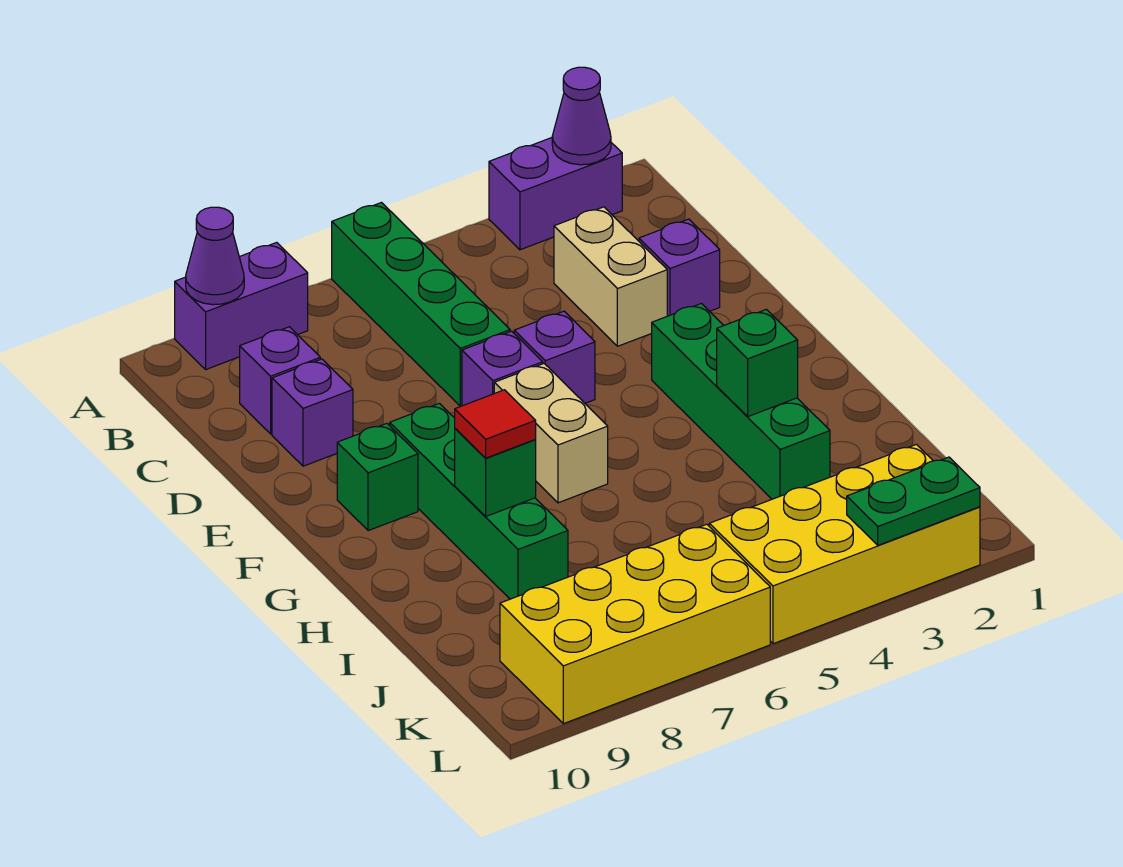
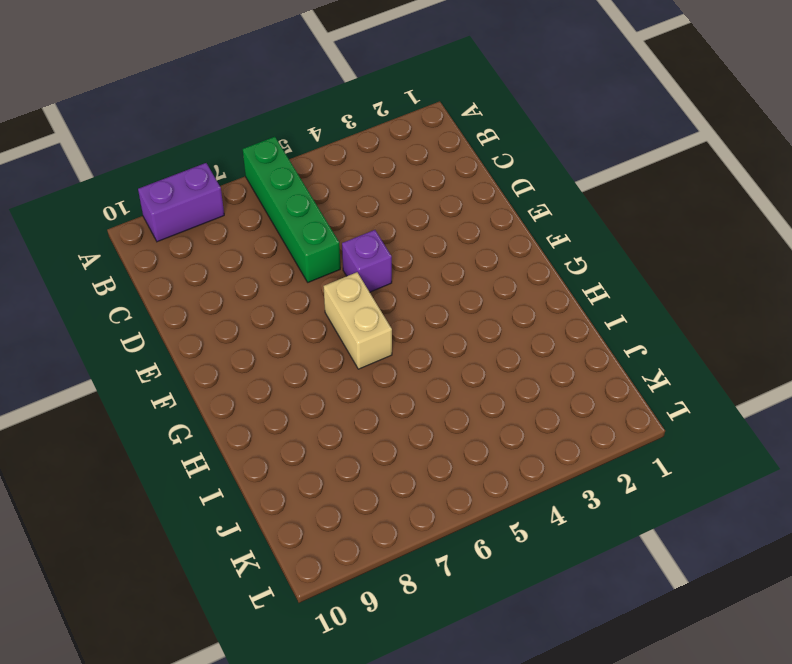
none -> purple brick A2:A3 level 1
none -> tan brick C3:D3 level 1
none -> purple brick C9 level 1

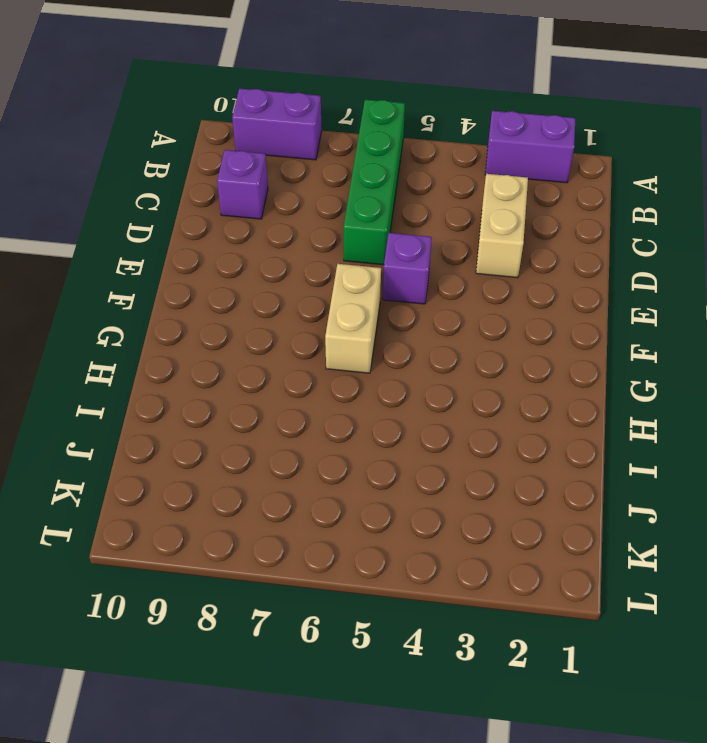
none -> purple brick D2 level 1
none -> purple brick D9 level 1
none -> purple brick E6 level 1

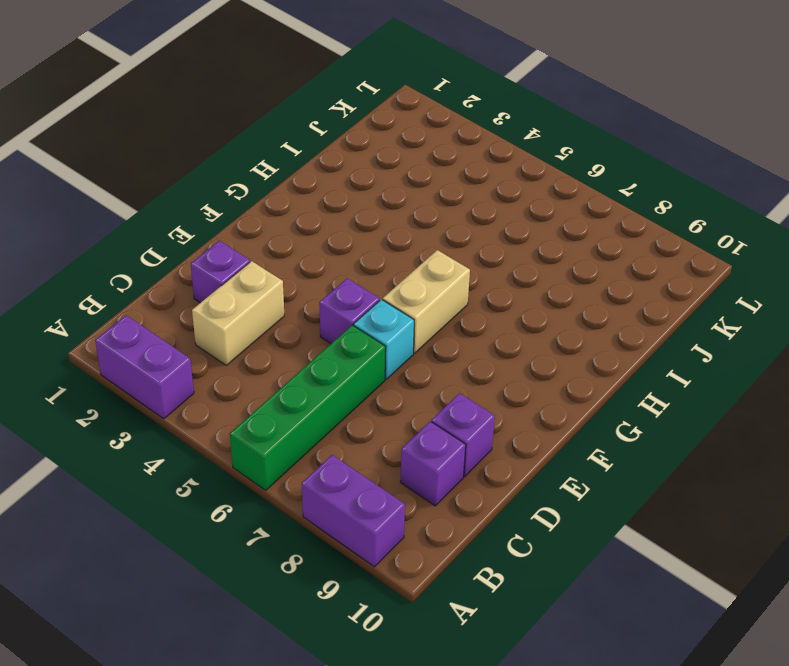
cyan brick E6 level 1 -> purple brick E6 level 1
none -> green brick F3:I3 level 1
none -> green brick F8:I8 level 1
none -> green brick F9 level 1

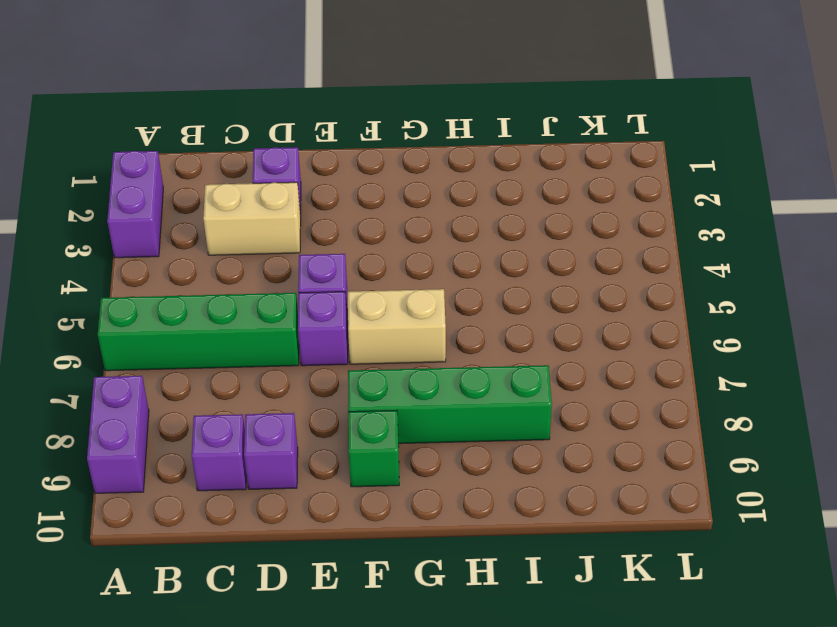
none -> green brick F3:I3 level 1
none -> yellow brick K2:L5 level 1
none -> yellow brick K6:L9 level 1

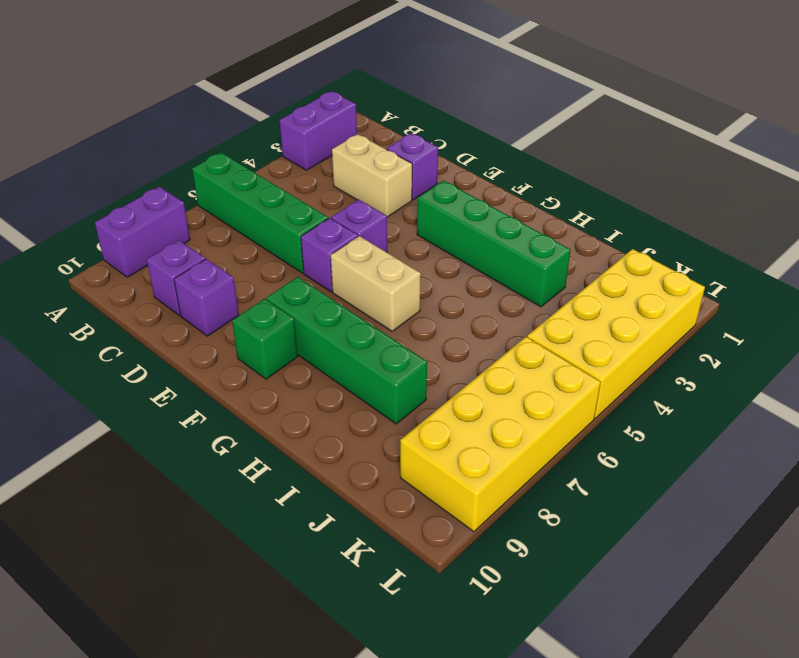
none -> purple cone A2 level 2
none -> purple cone A9 level 2
none -> green brick H3 level 2

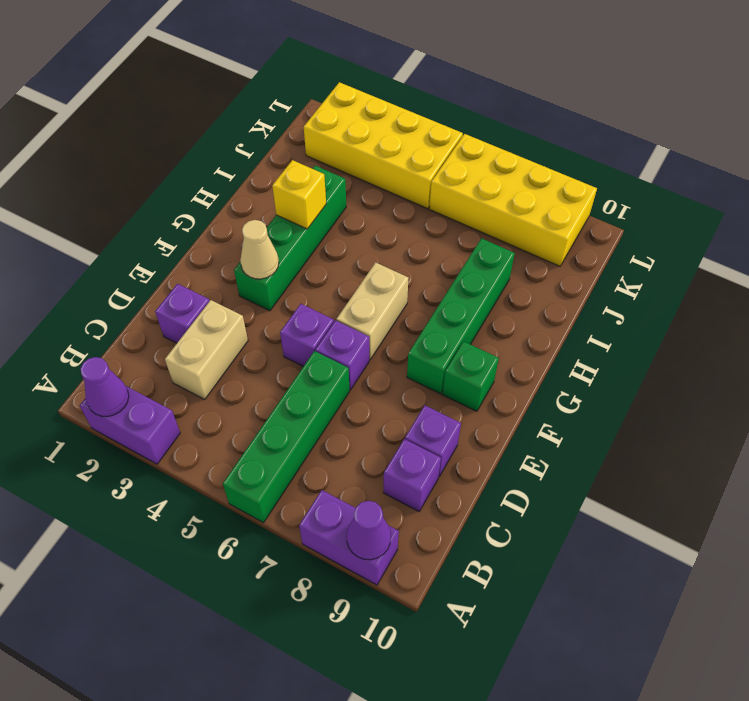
tan cone F3 level 2 -> none
yellow brick H3 level 2 -> green brick H3 level 2
none -> green brick H8 level 2
none -> green plate L2:L3 level 2
none -> red tile H8 level 3

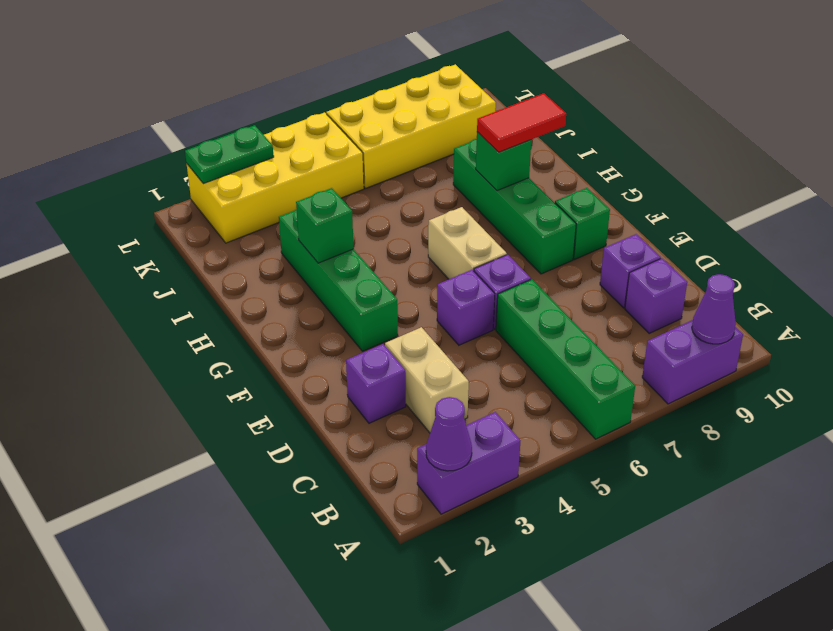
red tile H8:H9 level 3 -> red tile H8 level 3

